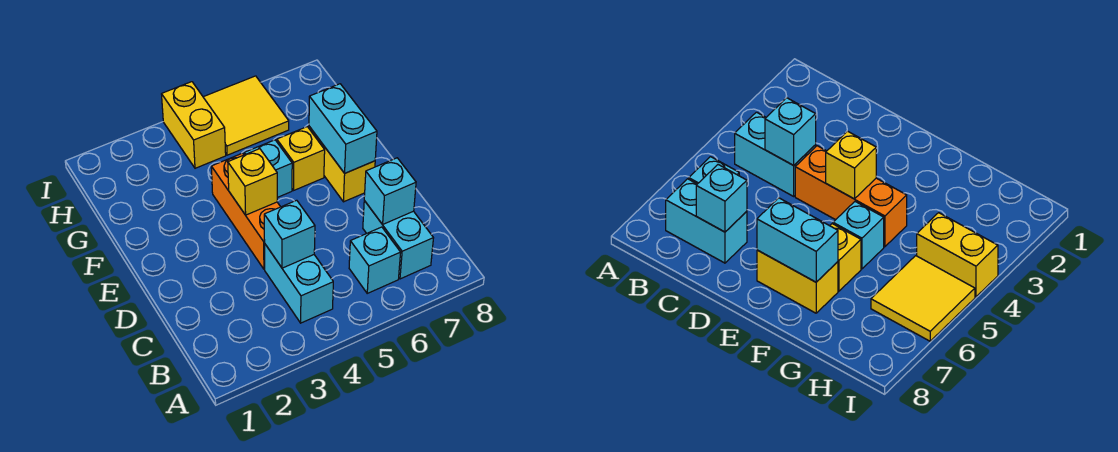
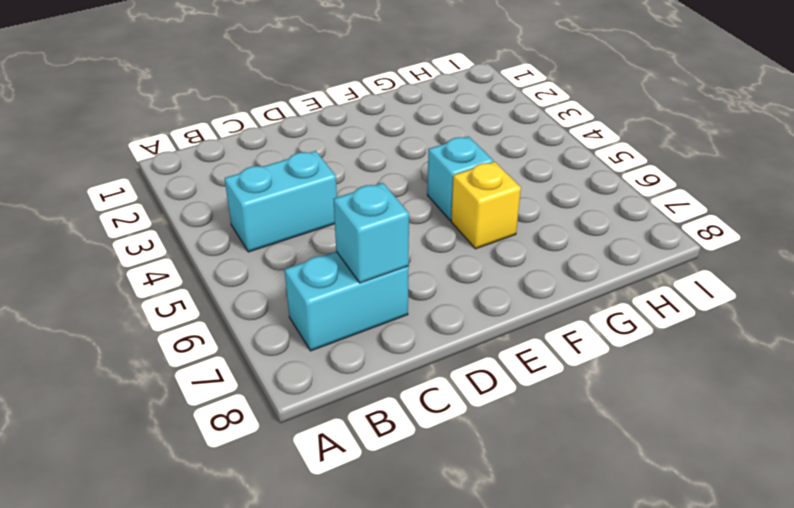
none -> cyan brick B6 level 1
none -> orange brick D4:F4 level 1
none -> yellow brick E7:F7 level 1

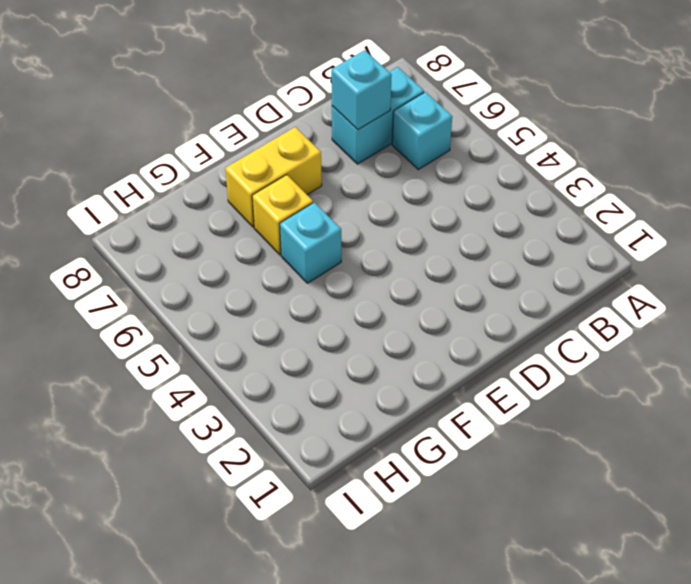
none -> cyan brick B4:C4 level 1
none -> orange brick D4:F4 level 1
none -> yellow brick H4:I4 level 1

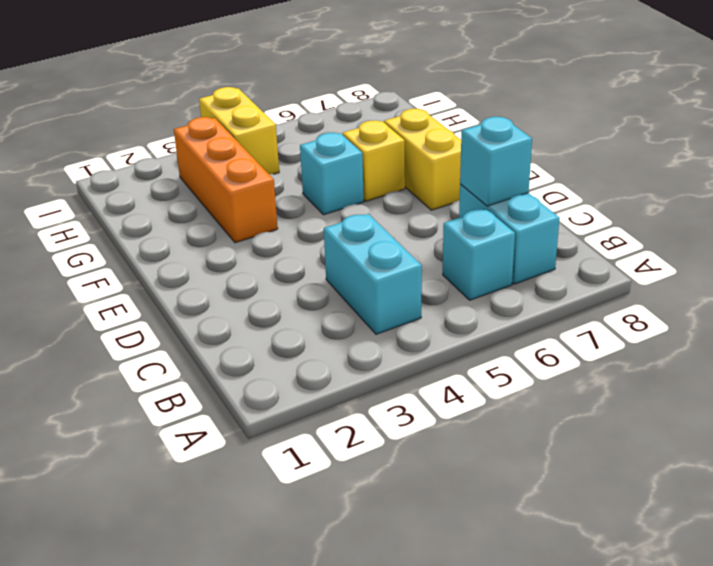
orange brick F3:H3 level 1 -> orange brick D4:F4 level 1
none -> yellow tile H5:I6 level 1
none -> cyan brick C4 level 2
none -> yellow brick E4 level 2

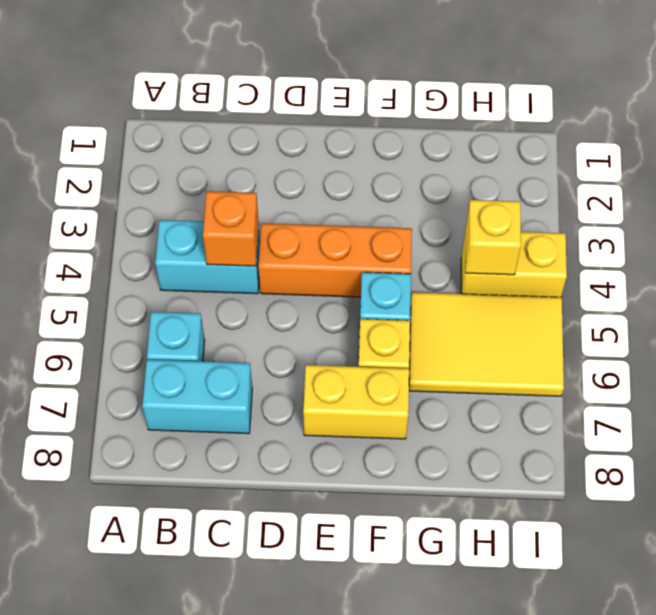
orange brick C4 level 2 -> cyan brick C4 level 2
yellow tile G5:I6 level 1 -> yellow tile H5:I6 level 1
yellow brick H4 level 2 -> yellow brick E4 level 2
none -> cyan brick C7 level 2
none -> cyan brick E7:F7 level 2

